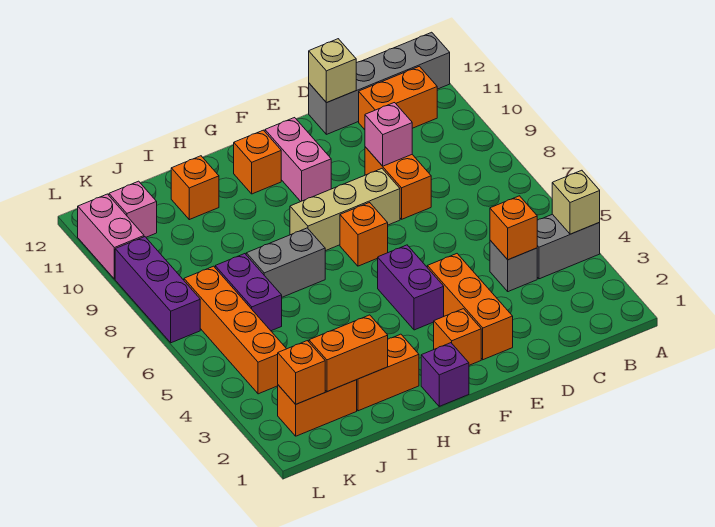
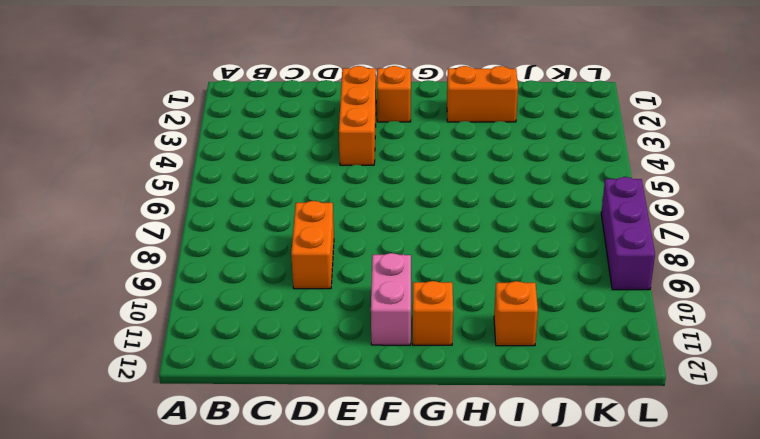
none -> grey brick A4:B4 level 1
none -> grey brick A12:D12 level 1
none -> orange brick B11:C11 level 1

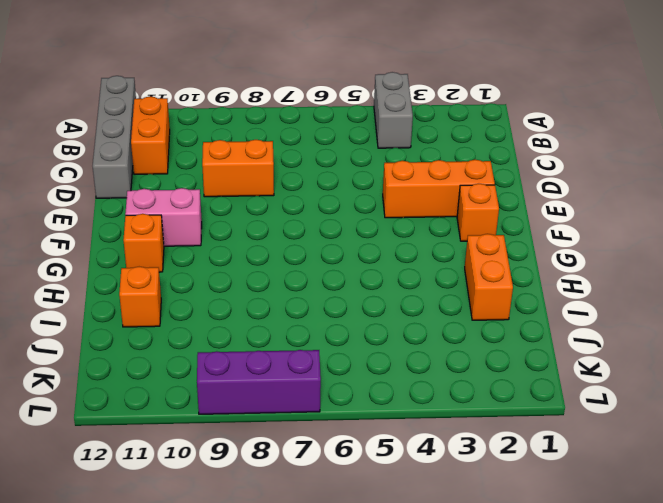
none -> grey brick C4 level 1
none -> tan brick E8:G8 level 1
none -> purple brick F4:F5 level 1

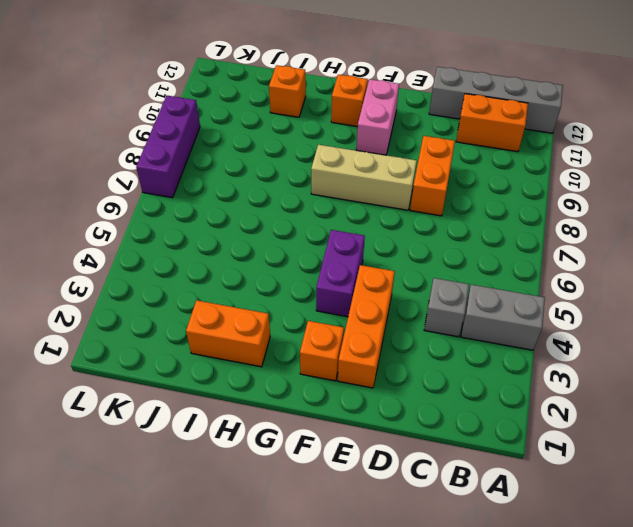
none -> orange brick F7 level 1
none -> purple brick G1 level 1
none -> grey brick H7:I7 level 1

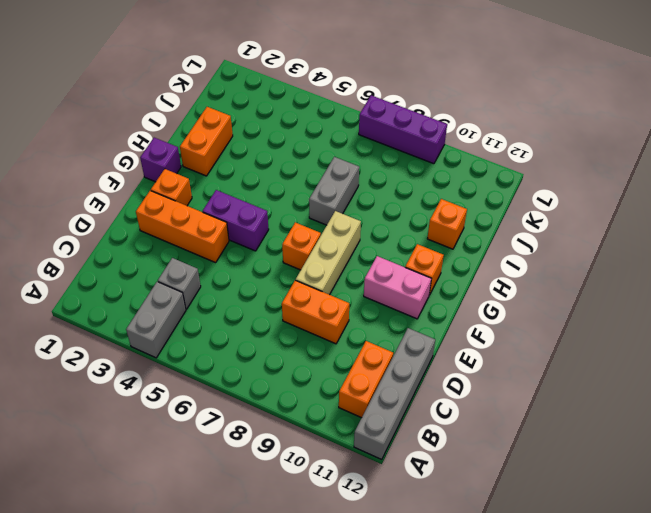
none -> orange brick J2:K2 level 1
none -> purple brick J6:J7 level 1
none -> orange brick K4:K7 level 1

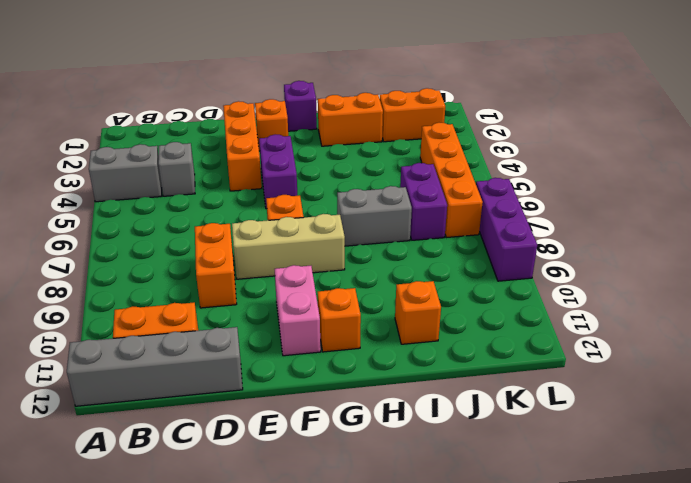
none -> pink brick K11 level 1
none -> pink brick L10:L11 level 1
none -> tan brick A4 level 2

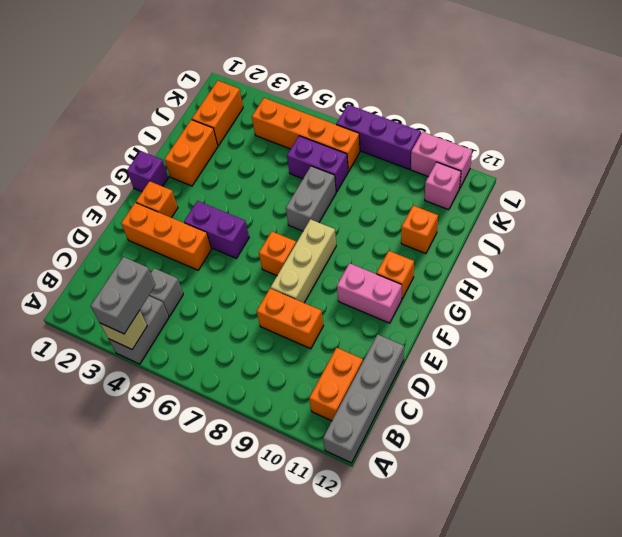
grey brick A4:B4 level 3 -> none
none -> orange brick C4 level 2
none -> pink brick D9 level 2
none -> tan brick D12 level 2

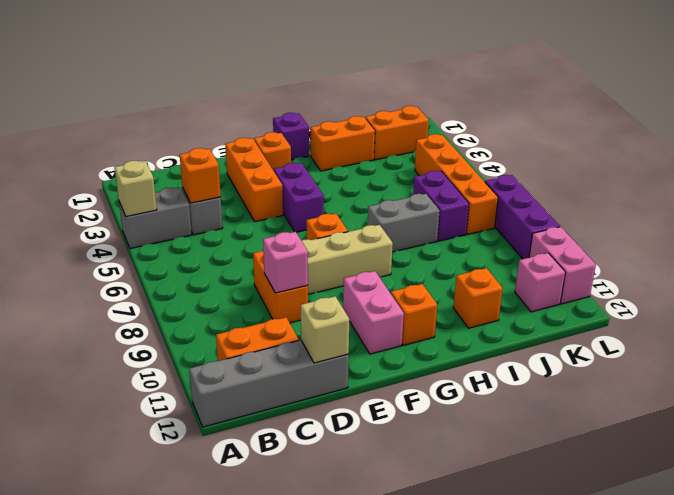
none -> orange brick I2:J2 level 2
none -> orange brick K2 level 2

